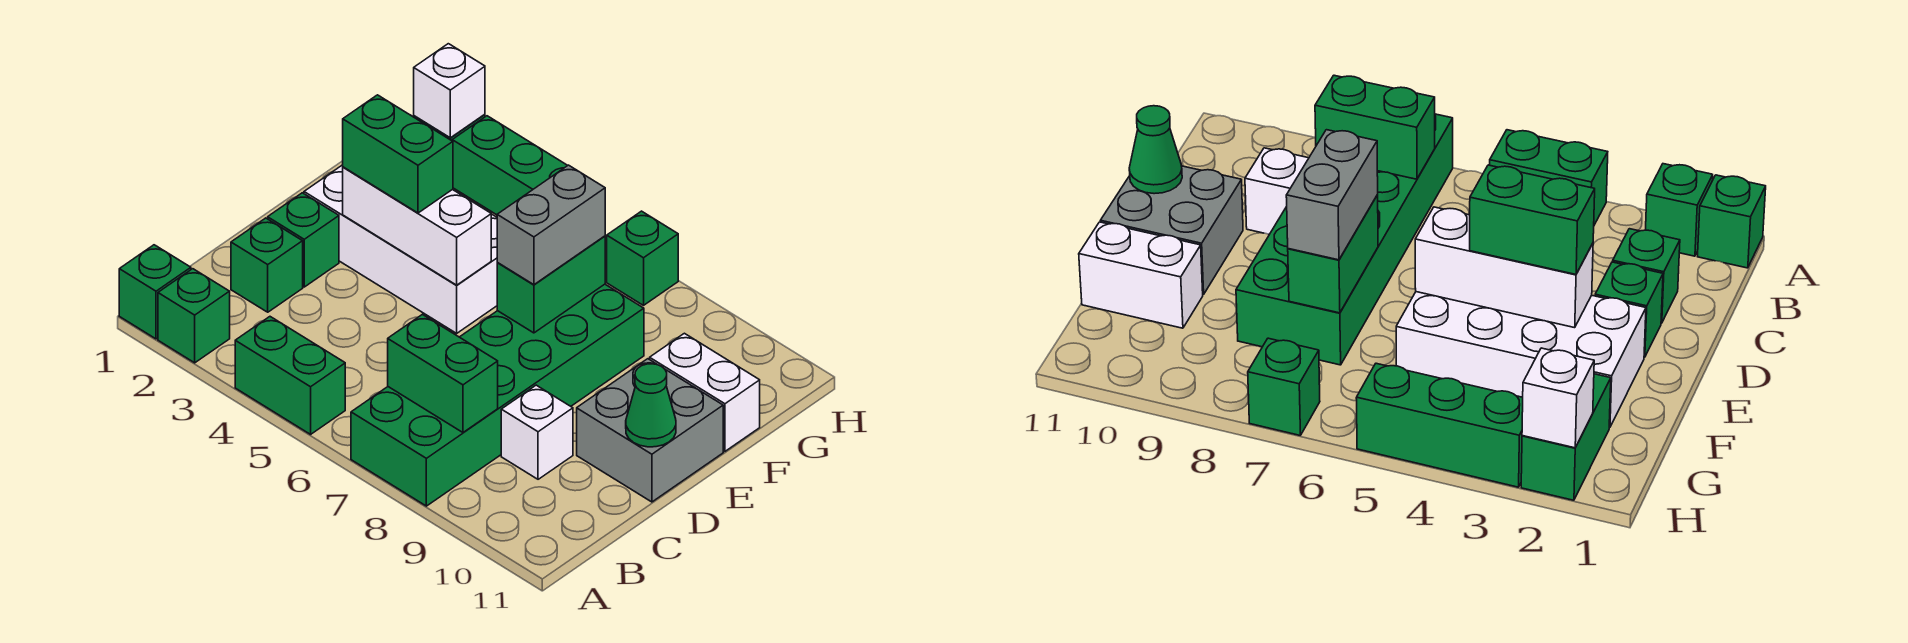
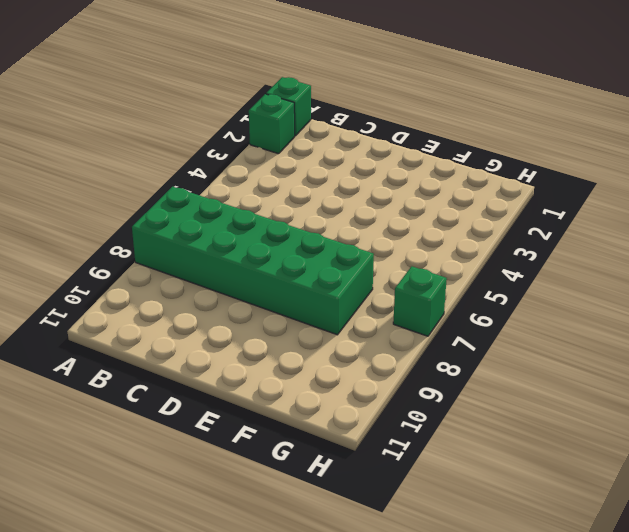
none -> green brick A4:A5 level 1
none -> green brick C2 level 1
none -> white brick C9 level 1

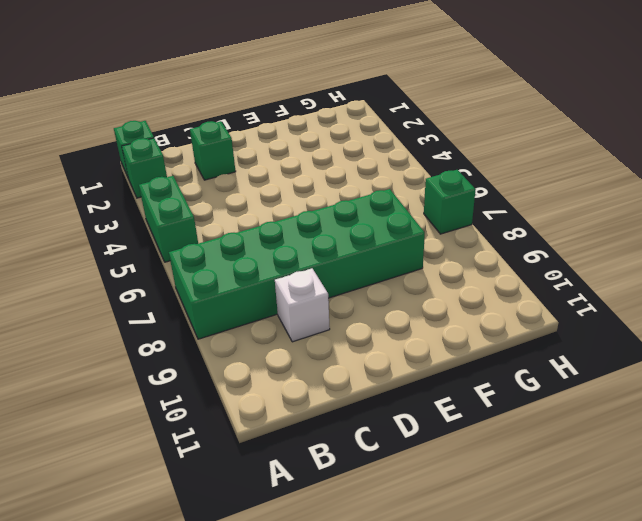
none -> green brick D2 level 1
none -> grey brick D10:E11 level 1
none -> white brick E2:F5 level 1

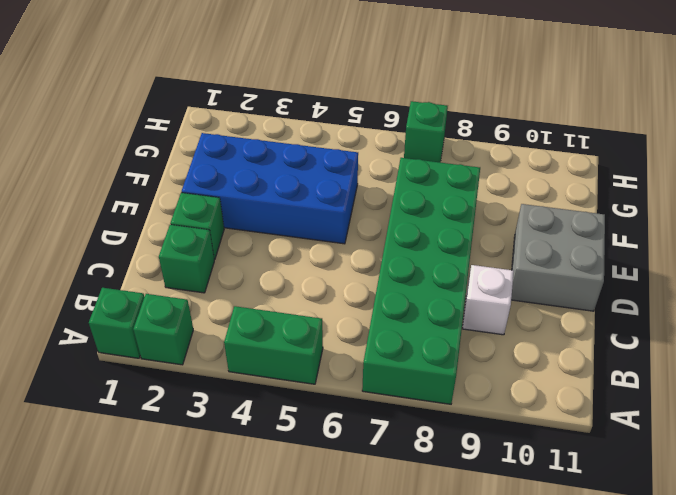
blue brick E2:F5 level 1 -> white brick E2:F5 level 1
none -> white brick F10:F11 level 1
none -> green brick G2:H2 level 1
none -> green brick H3:H5 level 1

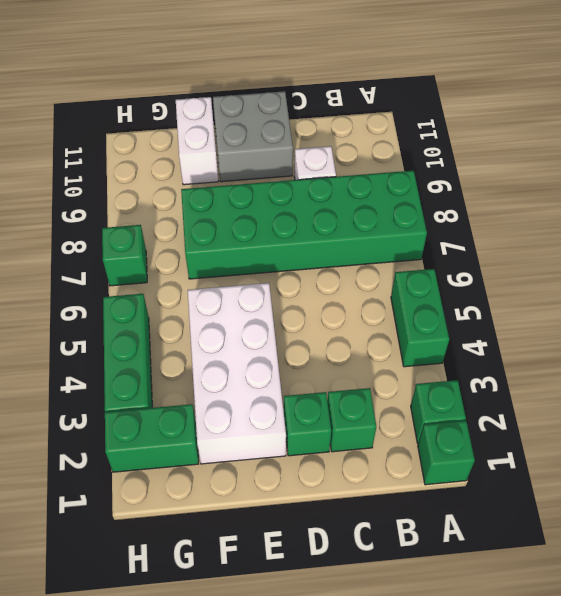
none -> green brick B7:B8 level 2
none -> green cone D11 level 2
none -> white brick E3:E5 level 2

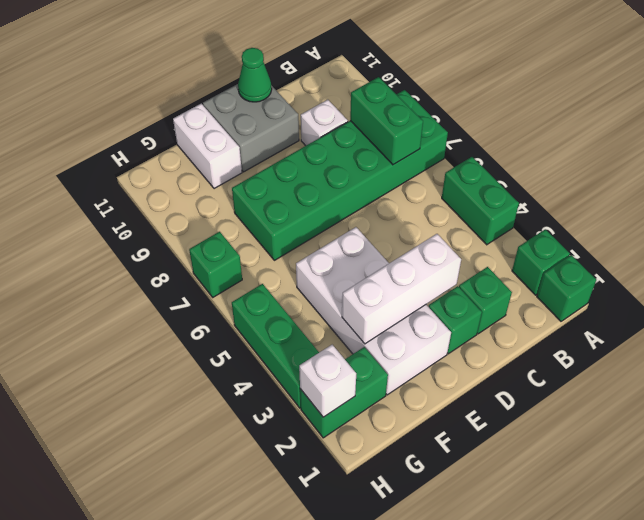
white brick D3:F3 level 2 -> white brick E3:E5 level 2
none -> green brick E7:F7 level 2
none -> green brick E3:E4 level 3
none -> grey brick E7:F7 level 3

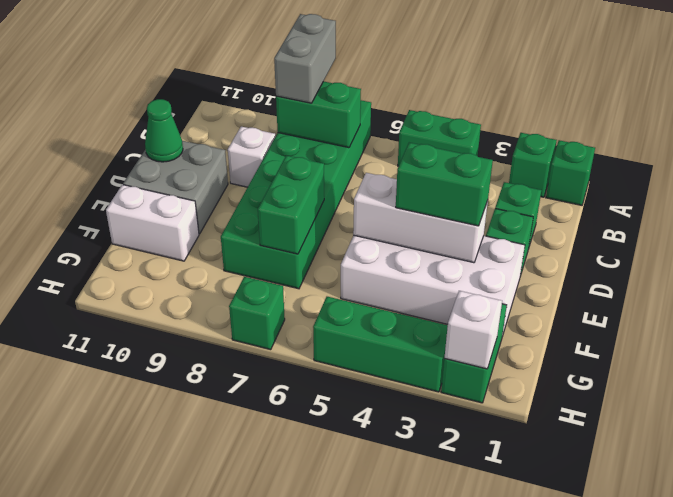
grey brick A8:B8 level 3 -> grey brick E7:F7 level 3

